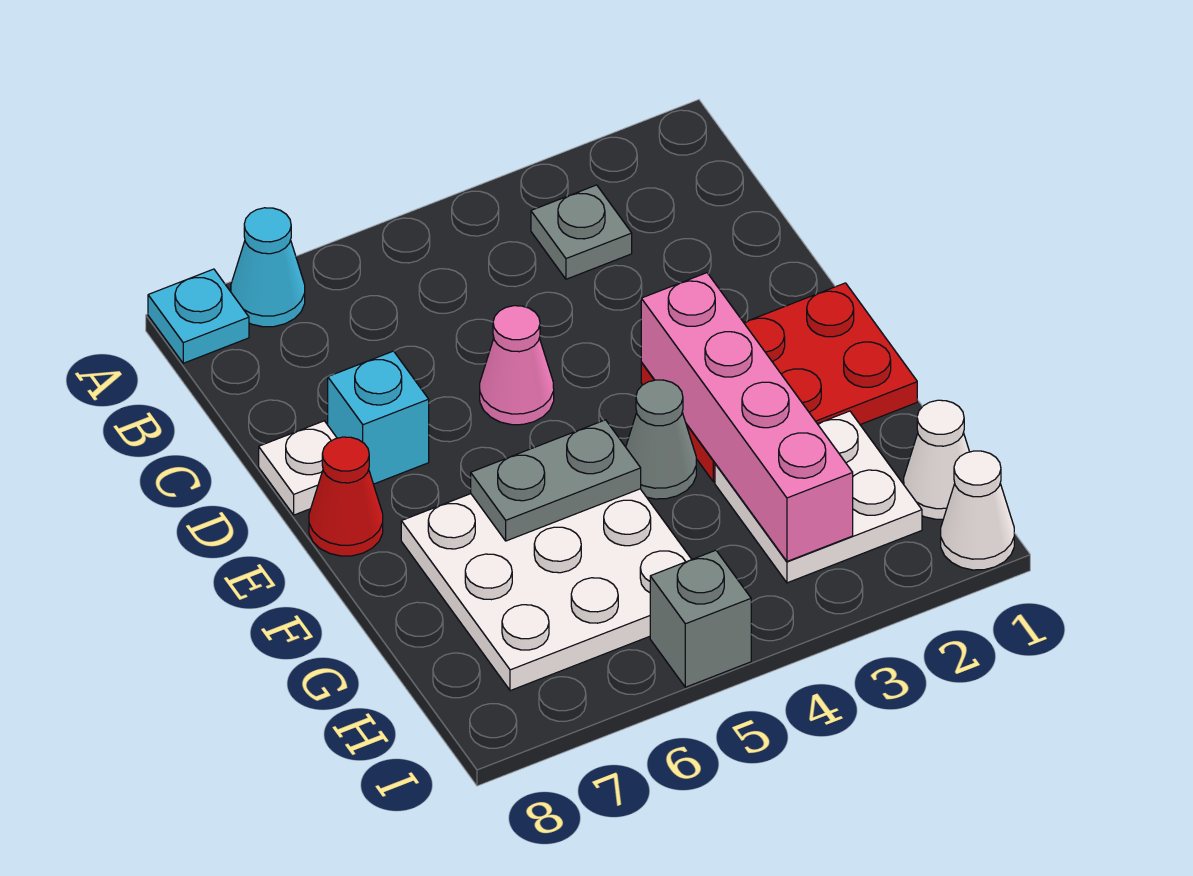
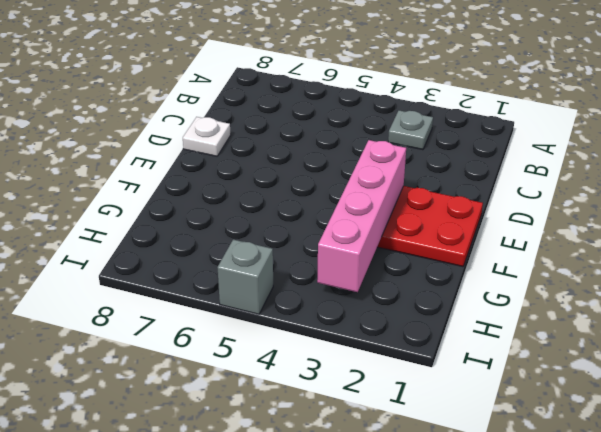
none -> cyan cone A7 level 1
none -> cyan plate A8 level 1
none -> pink cone D5 level 1

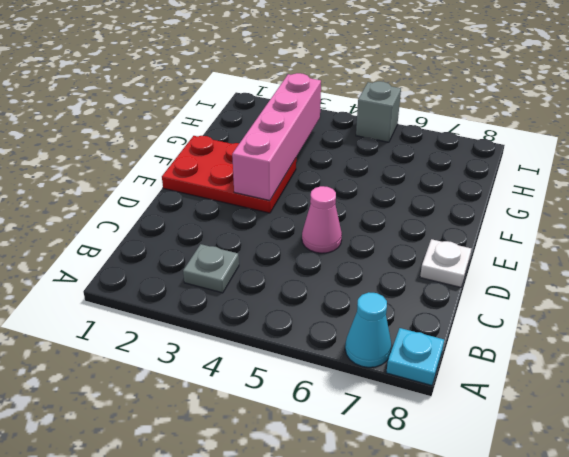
none -> cyan brick D7 level 1
none -> red cone E8 level 1
none -> grey cone F4 level 1

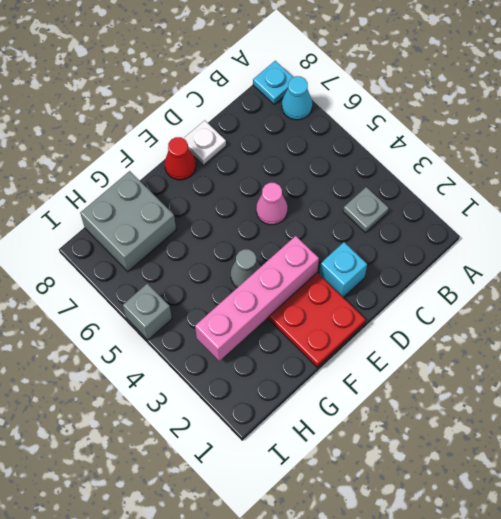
cyan brick D2 level 1 -> cyan brick D7 level 1
grey brick G7:H8 level 1 -> white plate F5:H7 level 1
none -> white plate G2:H3 level 1
none -> white cone H1 level 1
none -> white cone I1 level 1

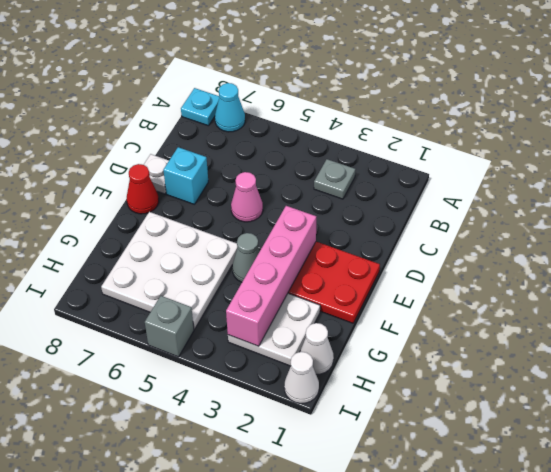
none -> grey plate F5:F6 level 2

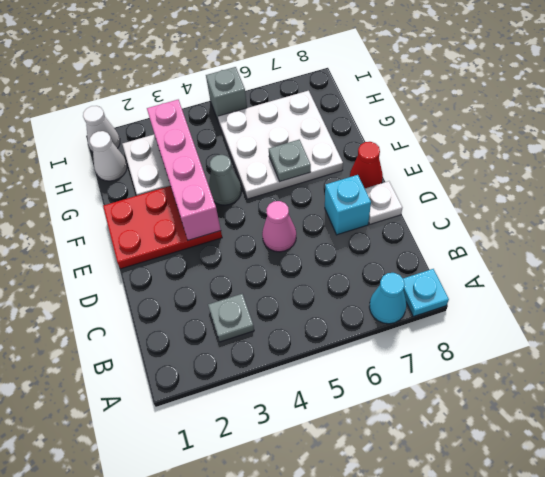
grey plate F6 level 2 -> grey plate F5:F6 level 2

